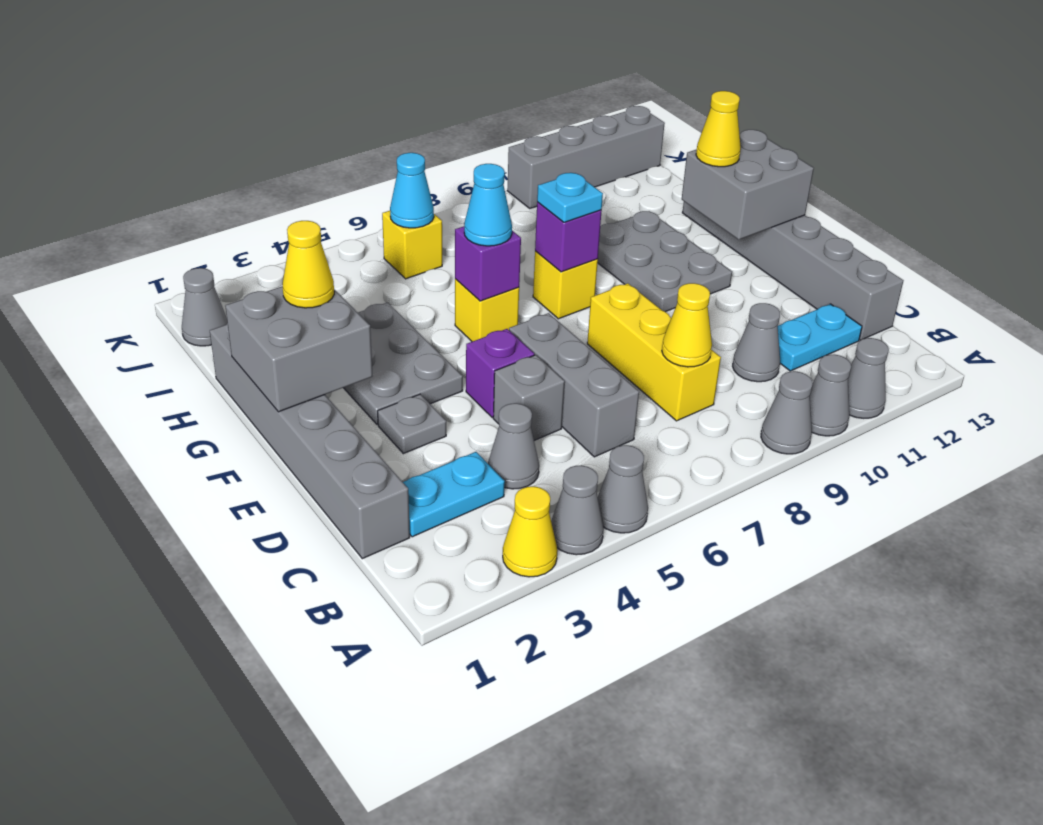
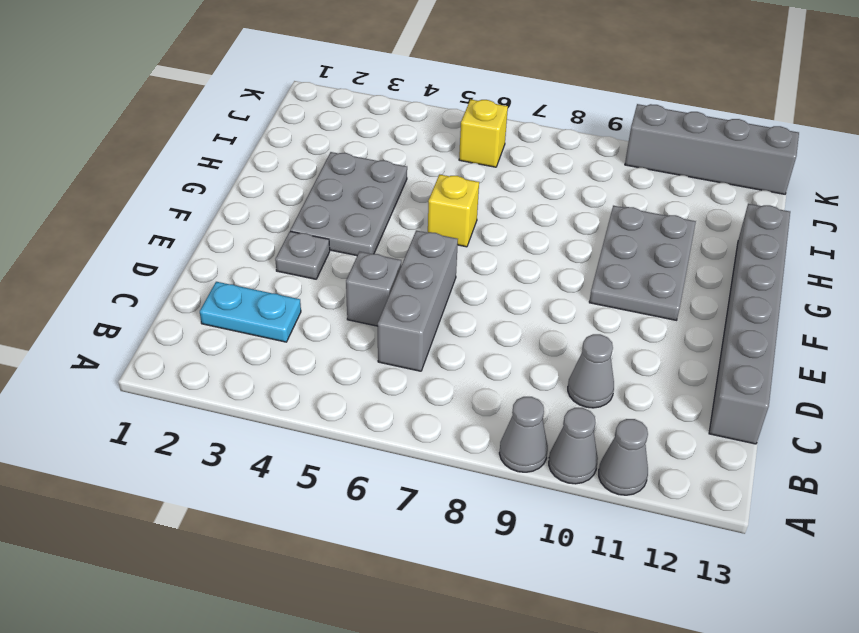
none -> yellow cone A3 level 1
none -> grey cone A4 level 1
none -> grey cone A5 level 1
none -> grey brick C1:H1 level 1

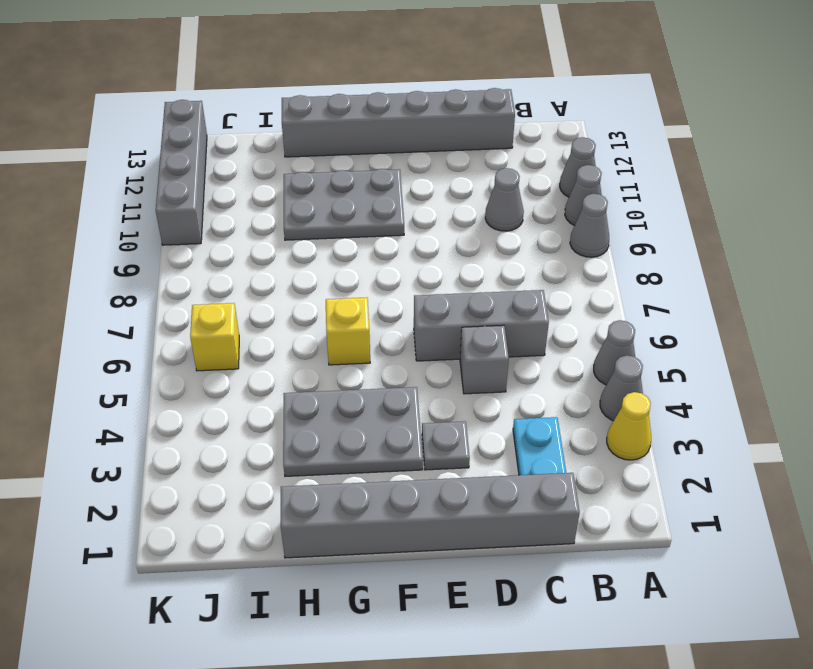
none -> grey cone C4 level 1
none -> yellow brick C8:E8 level 1
none -> cyan plate C11:C12 level 1
none -> purple brick E5 level 1

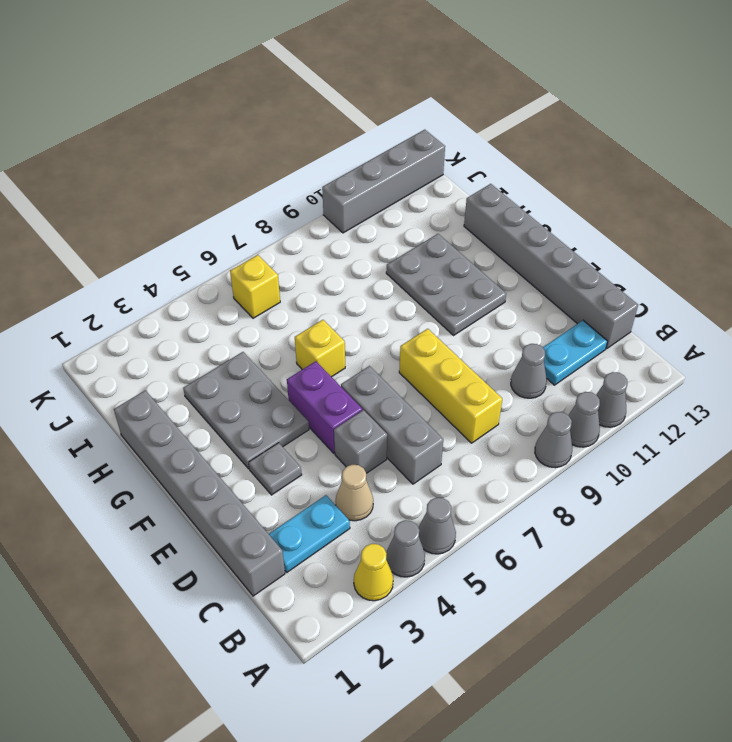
tan cone C4 level 1 -> grey cone C4 level 1
purple brick E5:F5 level 1 -> purple brick E5 level 1
none -> yellow brick G8 level 1
none -> grey cone J1 level 1
none -> yellow cone C8 level 2
none -> grey brick F1:G2 level 2

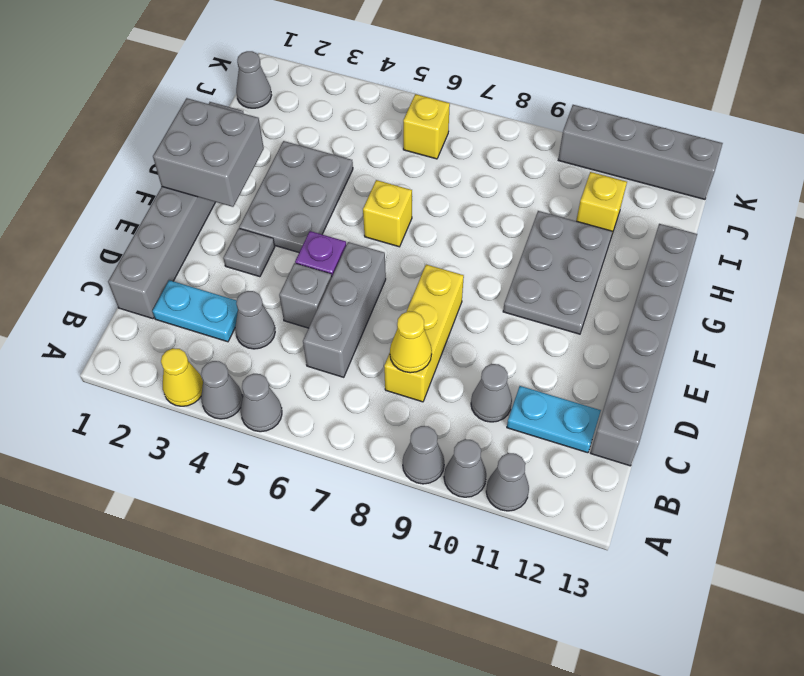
yellow brick I11 level 1 -> yellow brick G8 level 1
none -> grey brick F12:G13 level 2
none -> purple brick G6 level 2
none -> purple brick G8 level 2
none -> cyan cone J6 level 2

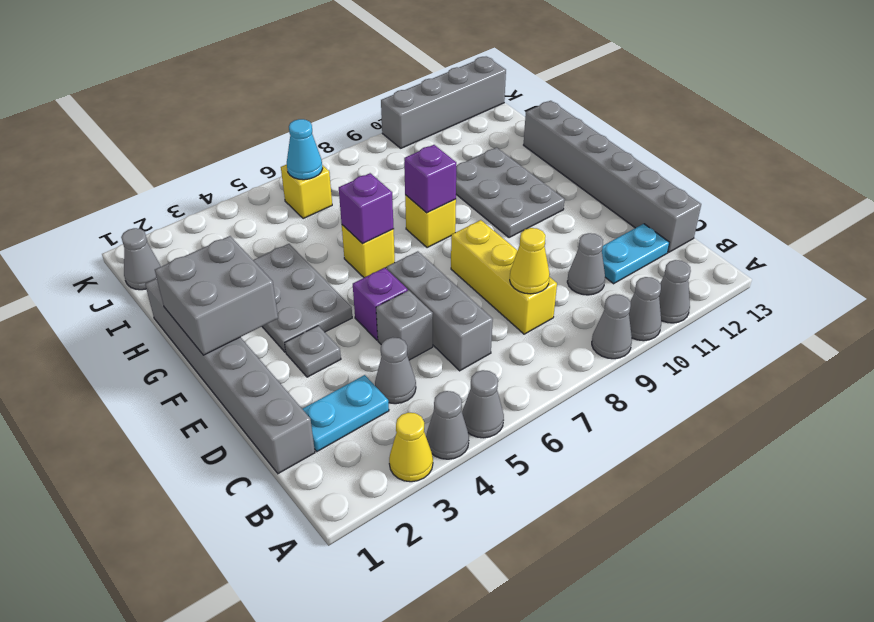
none -> grey brick F12:G13 level 2
none -> yellow cone G2 level 3
none -> cyan cone G6 level 3
none -> cyan plate G8 level 3

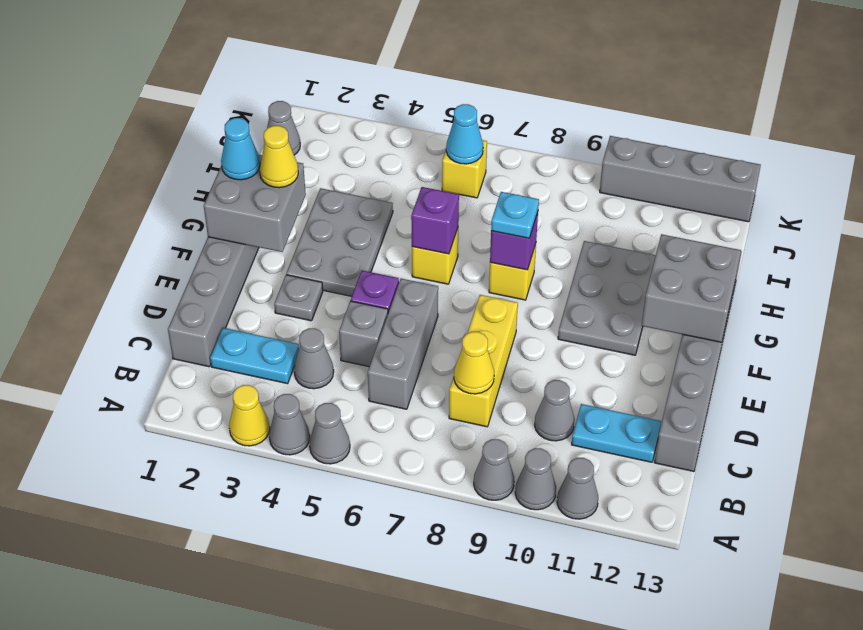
cyan cone G1 level 3 -> cyan cone G6 level 3
none -> yellow cone G12 level 3

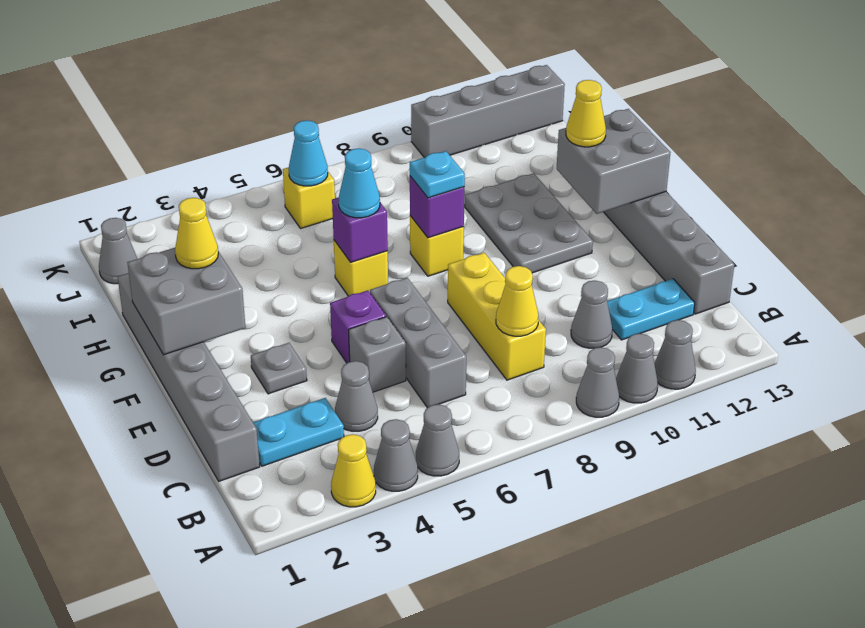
none -> grey plate F3:H4 level 1

